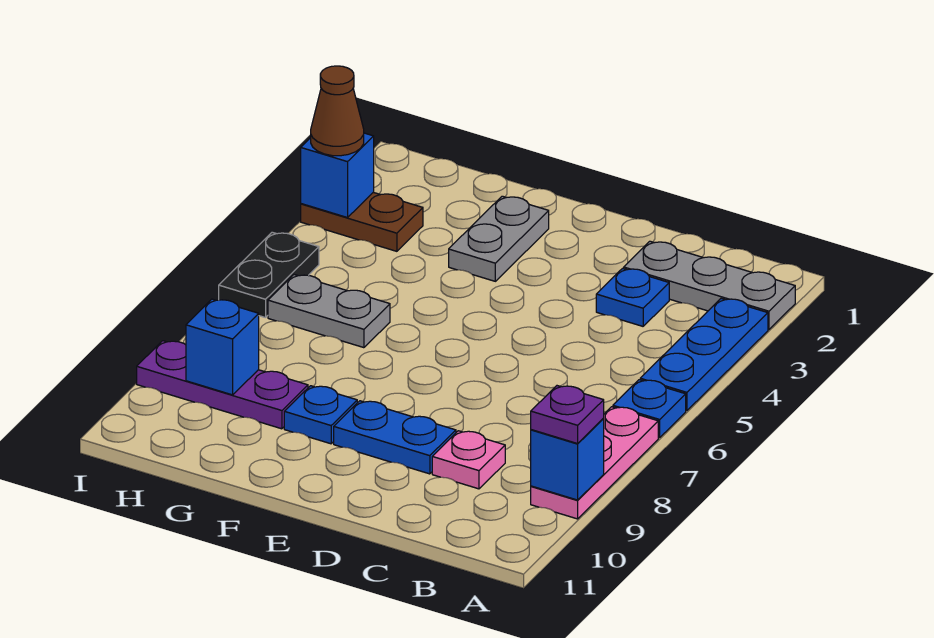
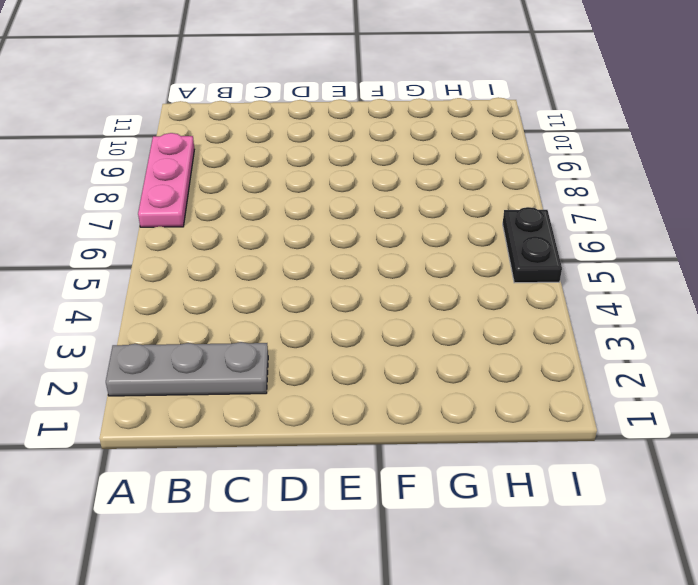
none -> blue plate A3:A5 level 1
none -> blue plate A6 level 1
none -> blue plate C3 level 1

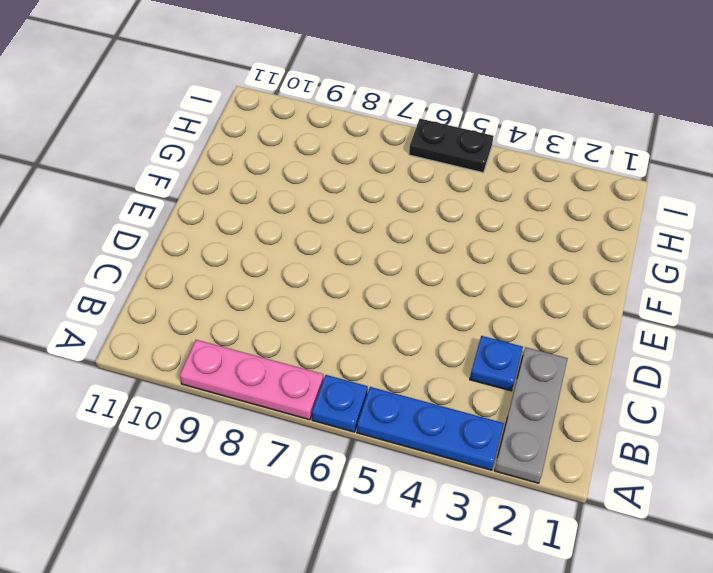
none -> pink plate C9 level 1
none -> blue plate D9:E9 level 1
none -> grey plate F2:F3 level 1

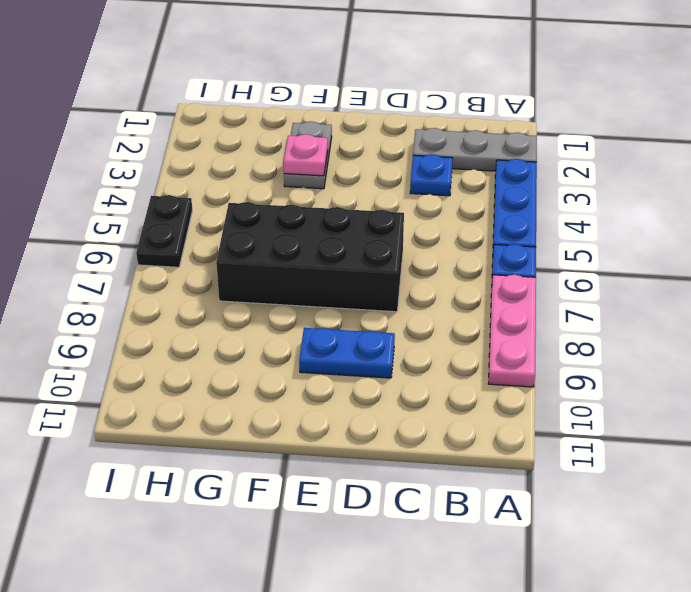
black brick D6:G7 level 1 -> grey plate G6:H6 level 1
pink plate F3 level 2 -> pink plate C9 level 1
none -> blue plate F9 level 1
none -> purple plate G9:I9 level 1
none -> brown plate H3:I3 level 1

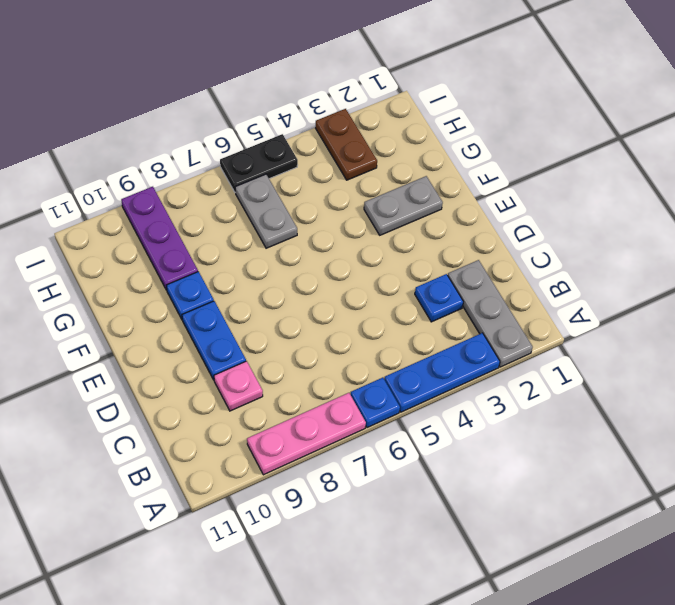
none -> blue brick A9 level 2
none -> blue brick H9 level 2
none -> blue brick I3 level 2

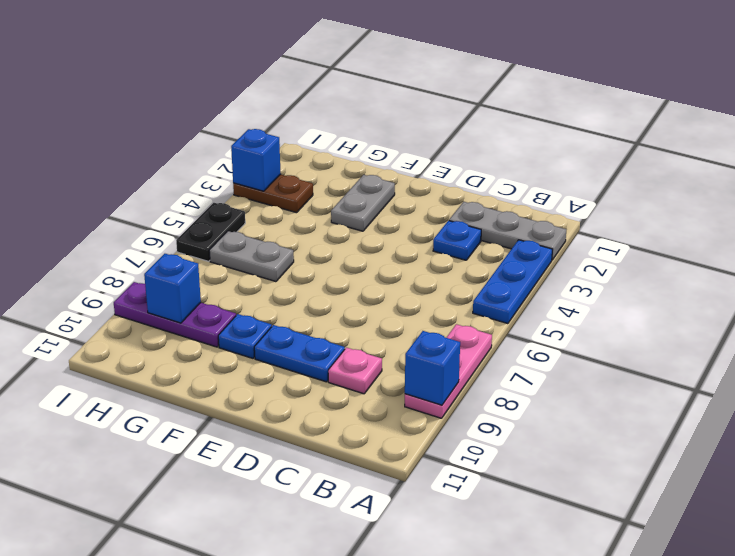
none -> blue plate A6 level 1
none -> purple plate A9 level 3
none -> brown cone I3 level 3

